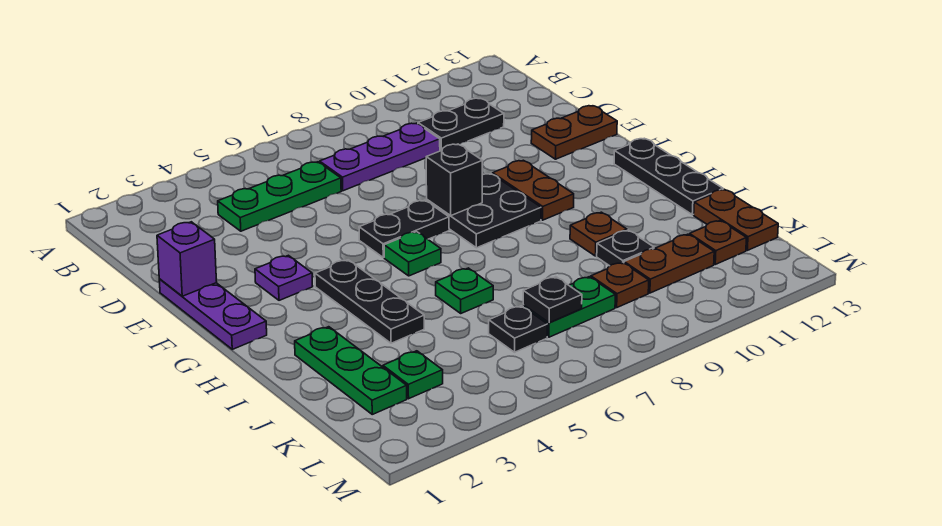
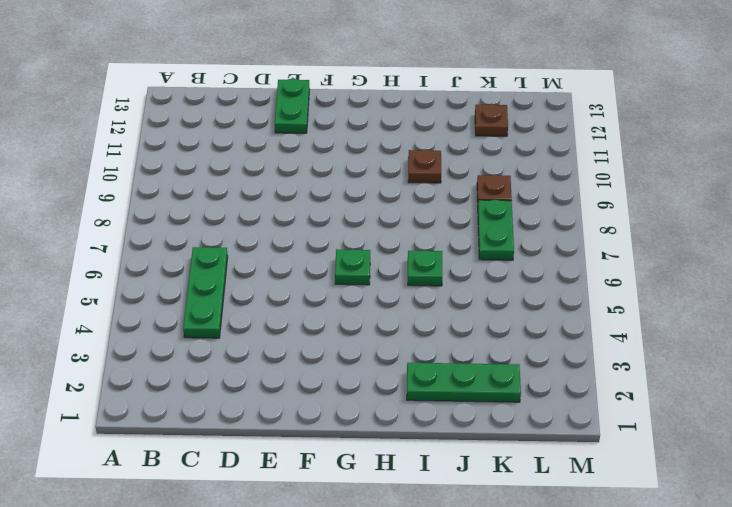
green plate E12:E13 level 1 -> brown plate E12:E13 level 1
none -> purple plate C7:C9 level 1
none -> black plate C10:C11 level 1
none -> purple plate E1:G1 level 1

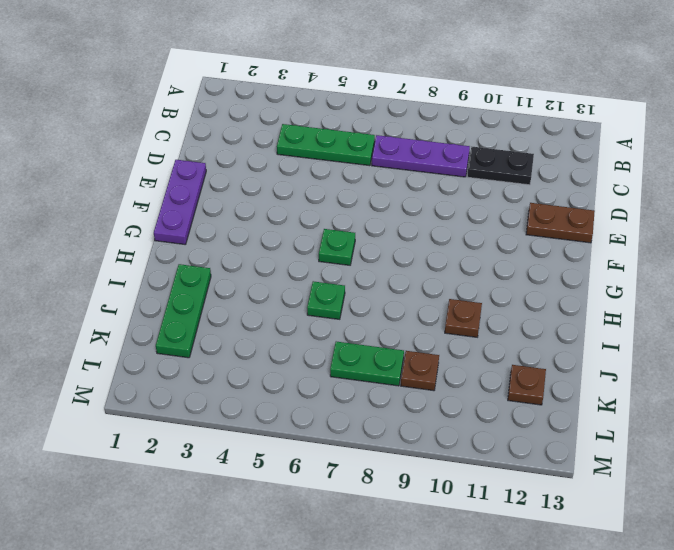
none -> purple plate F3 level 1
none -> black plate F6:F7 level 1
none -> black plate F8:G9 level 1

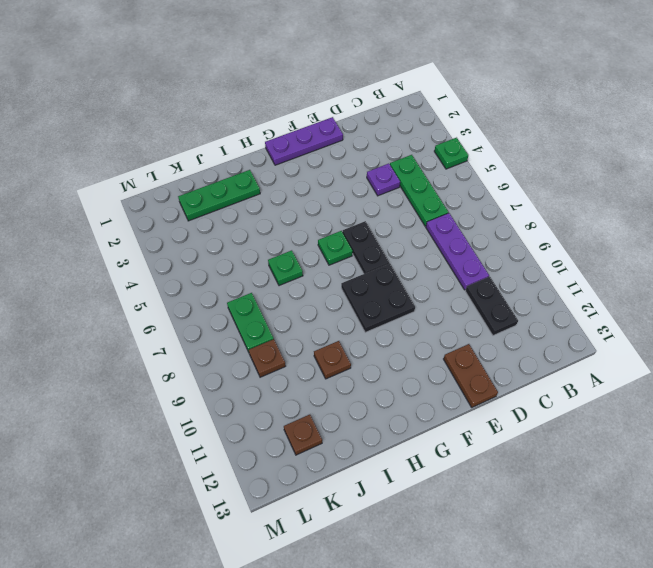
green plate A4 level 1 -> green plate K3 level 1
purple plate D4 level 1 -> purple plate F3 level 1
none -> brown plate F10:G10 level 1
none -> black plate G4:I4 level 1
none -> black plate G13:I13 level 1

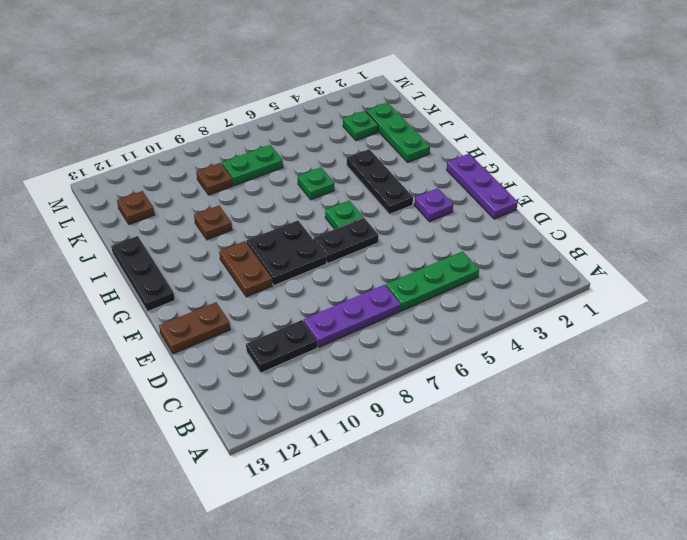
none -> black plate J10 level 1
none -> brown plate J13:K13 level 1
none -> black plate K6 level 1

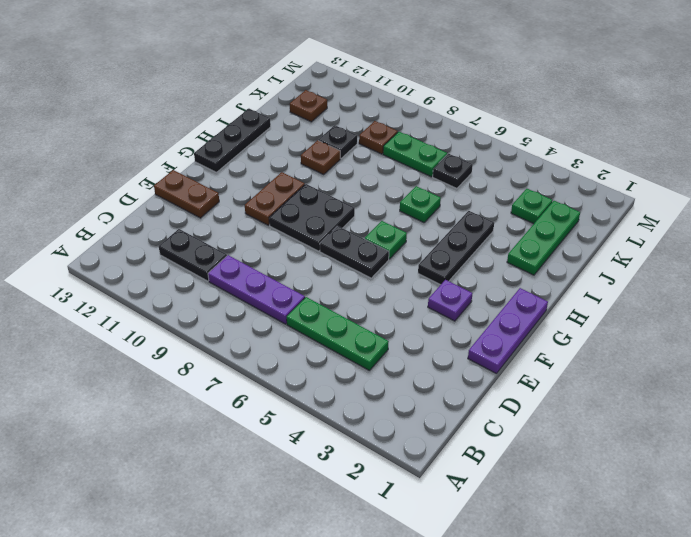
none -> brown plate J13:K13 level 1
none -> brown plate K10:K11 level 1
none -> purple brick E1 level 2

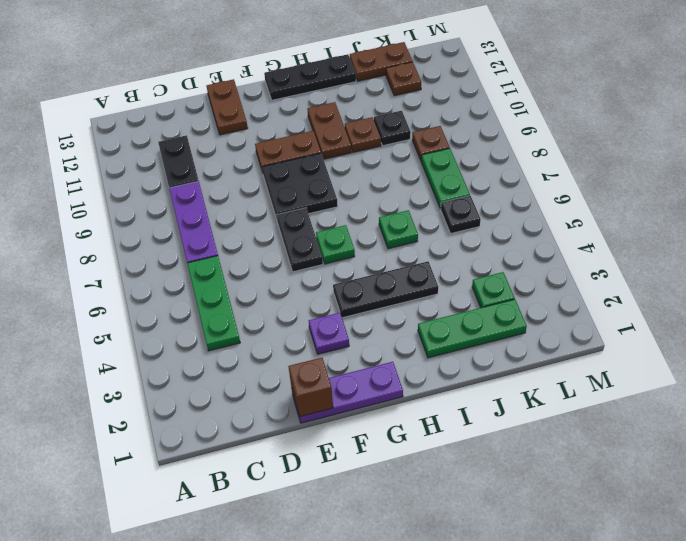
brown brick E1 level 2 -> purple brick E1 level 2
brown plate H10:H11 level 1 -> brown plate K10:K11 level 1
none -> black brick F8 level 2
none -> black plate K7 level 2

